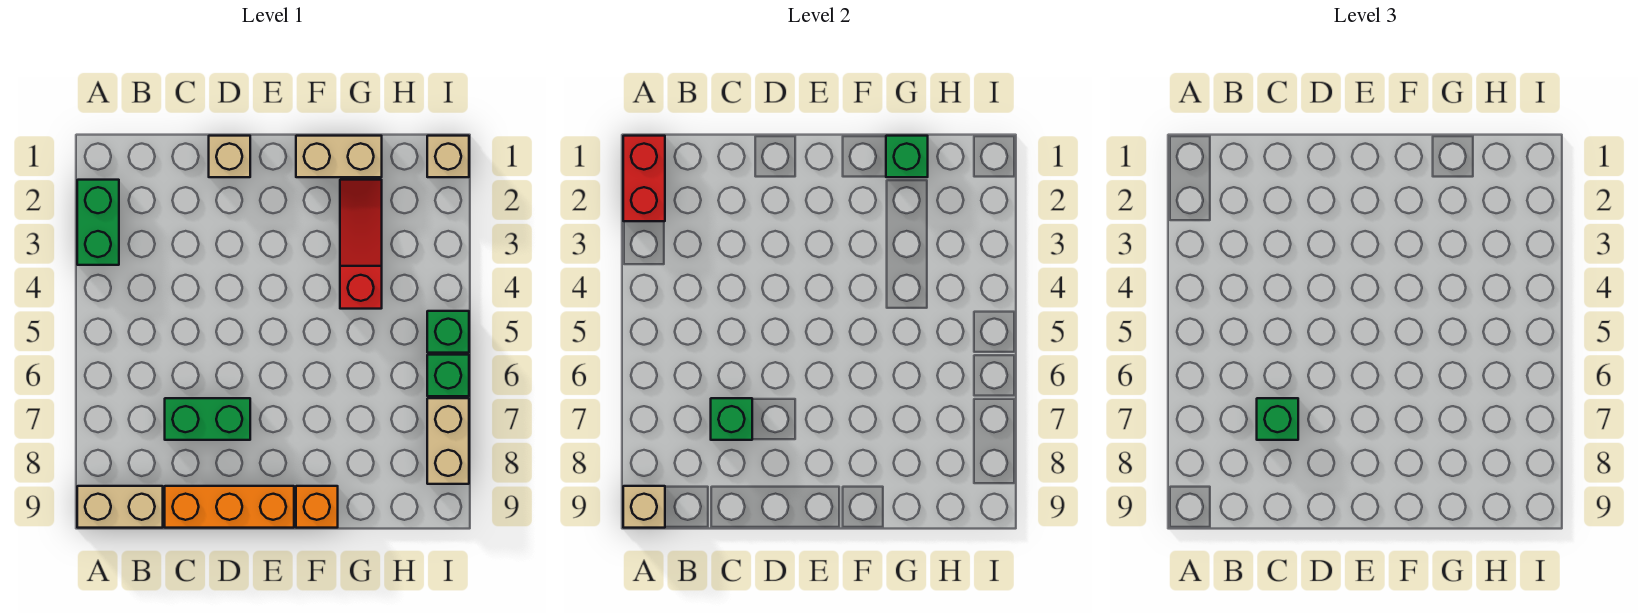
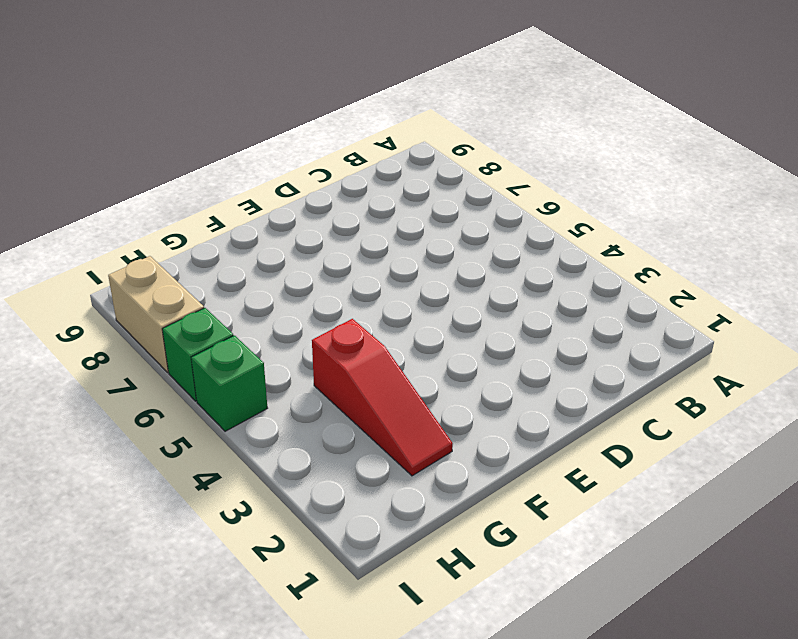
none -> green brick A2:A3 level 1
none -> tan brick A9:B9 level 1
none -> green brick C7:D7 level 1

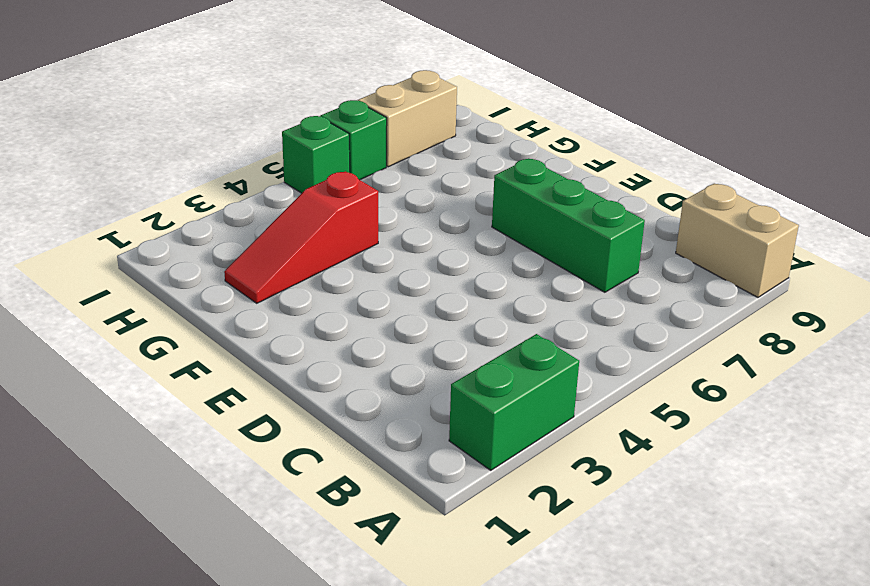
green brick C7:E7 level 1 -> green brick C7:D7 level 1
none -> orange brick C9:E9 level 1
none -> tan brick D1 level 1
none -> tan brick F1:G1 level 1

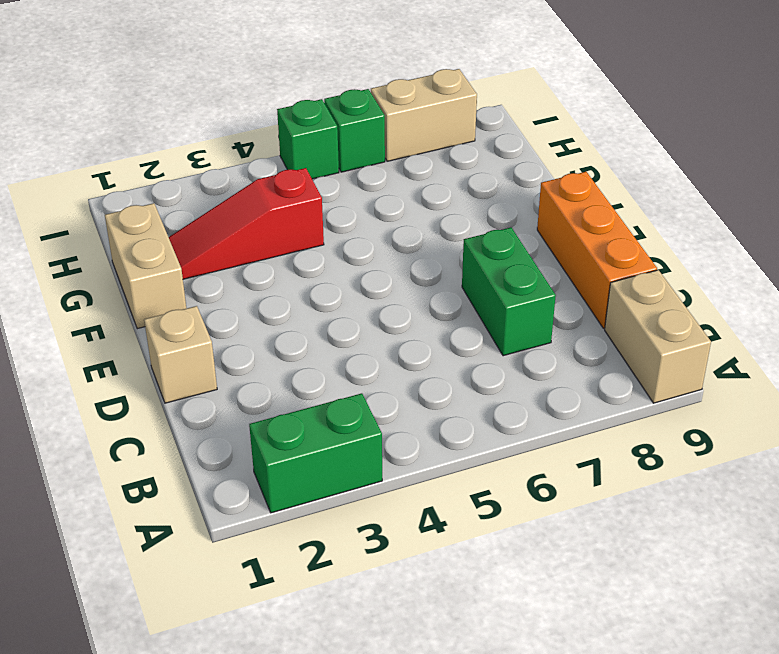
none -> orange brick F9 level 1
none -> tan brick I1 level 1
none -> red brick A1:A2 level 2

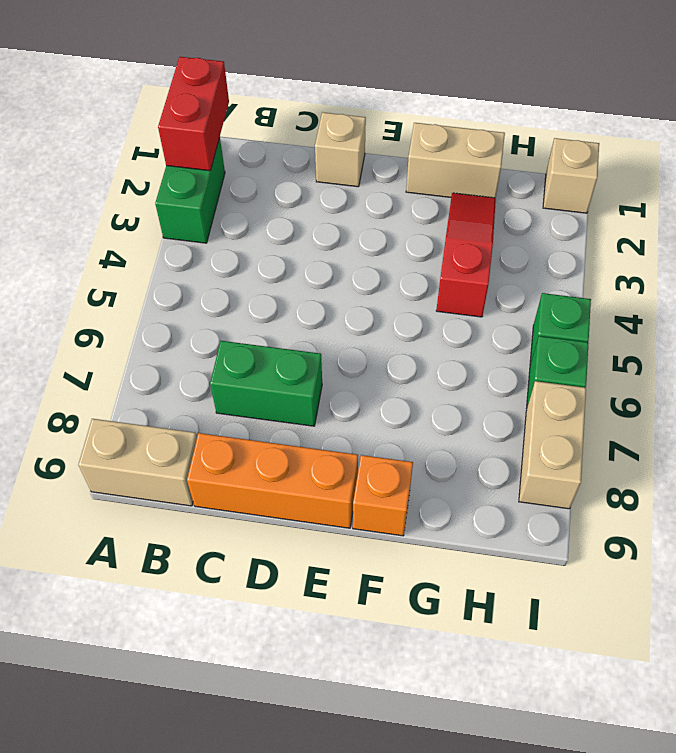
none -> tan brick A9 level 2
none -> green brick C7 level 2
none -> green brick G1 level 2

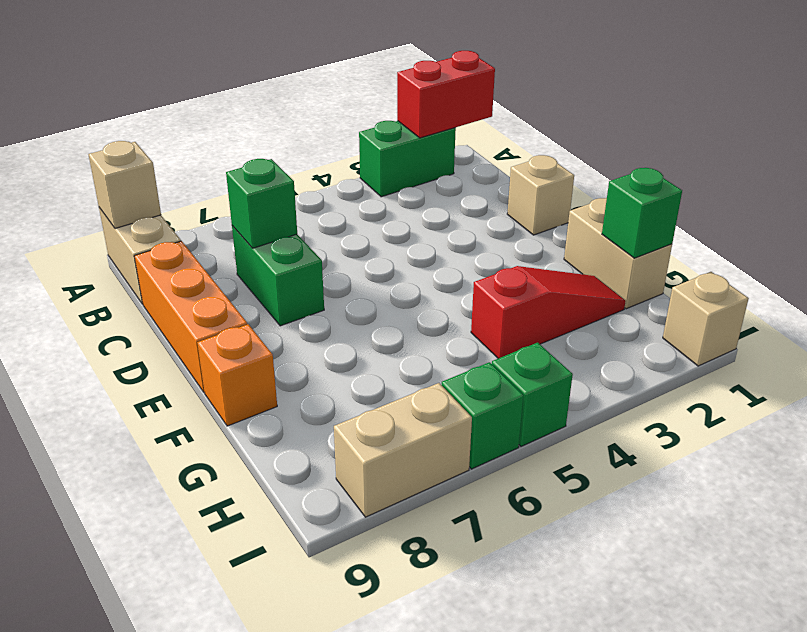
none -> green brick C7 level 3

